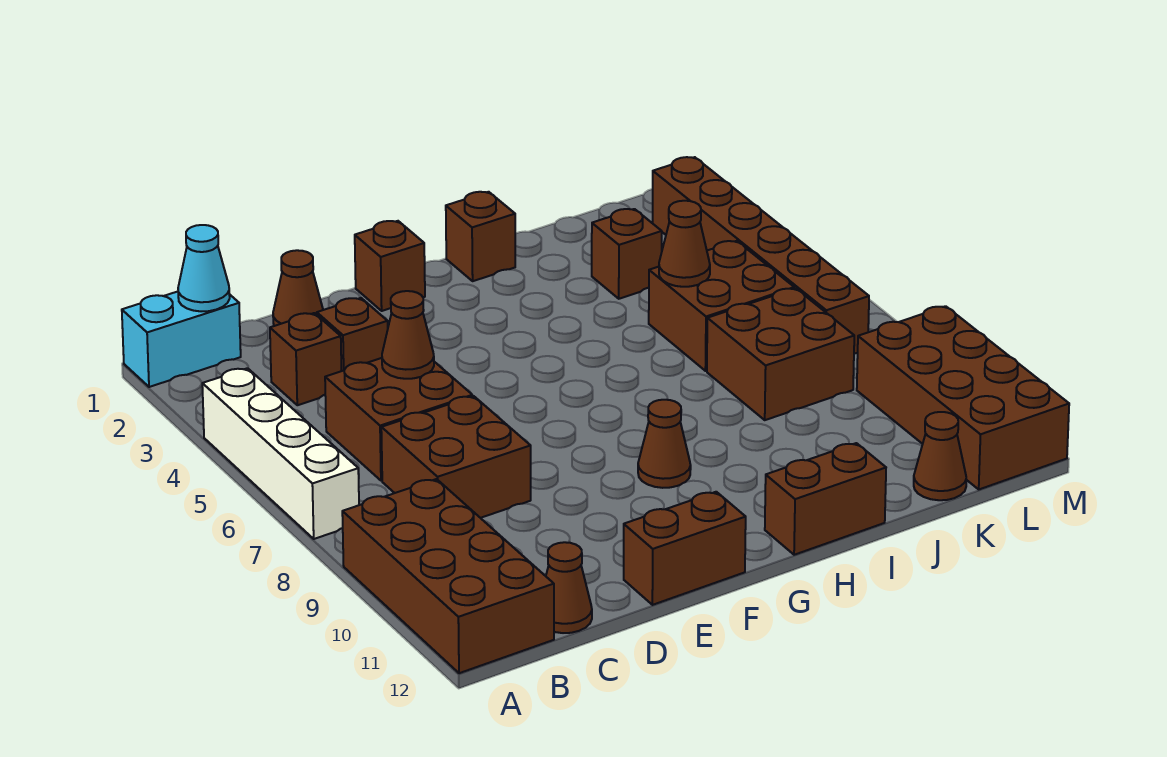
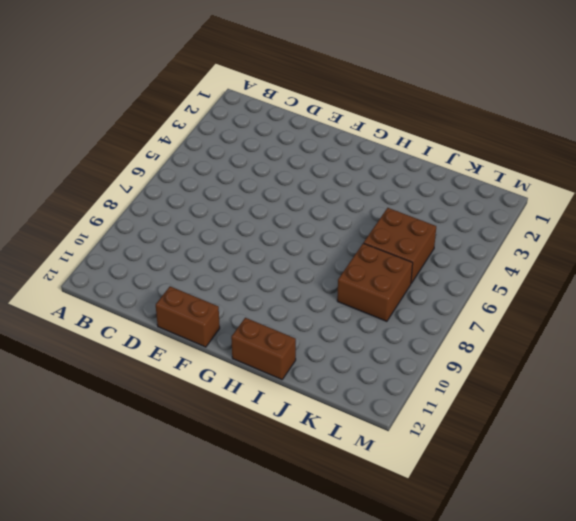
none -> cyan brick A1:B1 level 1
none -> white brick A4:A7 level 1
none -> brown brick A9:B12 level 1

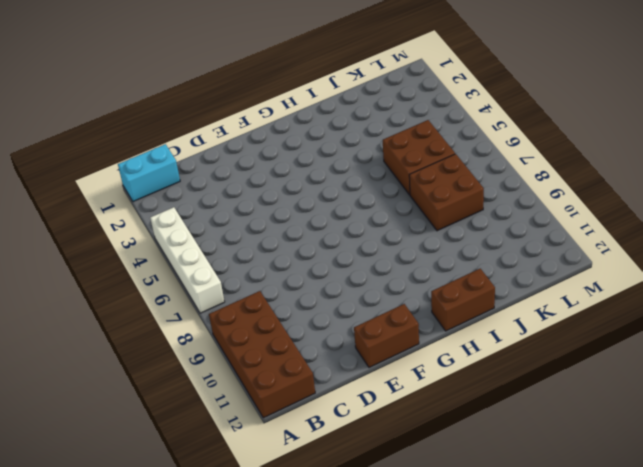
none -> brown brick C3 level 1
none -> brown brick C5:D6 level 1
none -> brown brick C7:D8 level 1

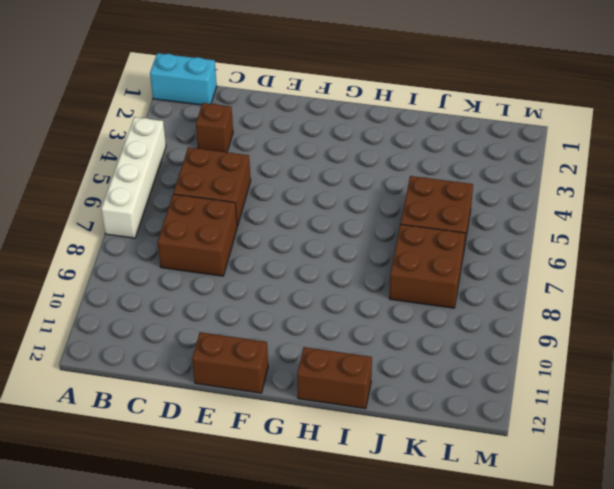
none -> brown brick A9:B12 level 1
none -> brown cone C12 level 1
none -> brown cone D1 level 1

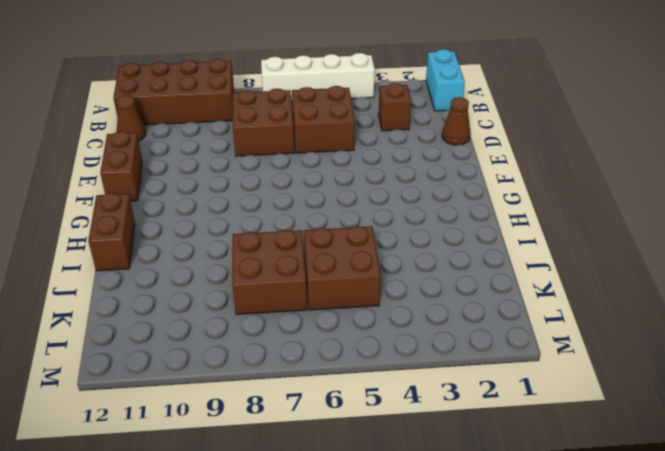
none -> brown brick D3 level 1
none -> brown brick F1 level 1
none -> brown cone G9 level 1

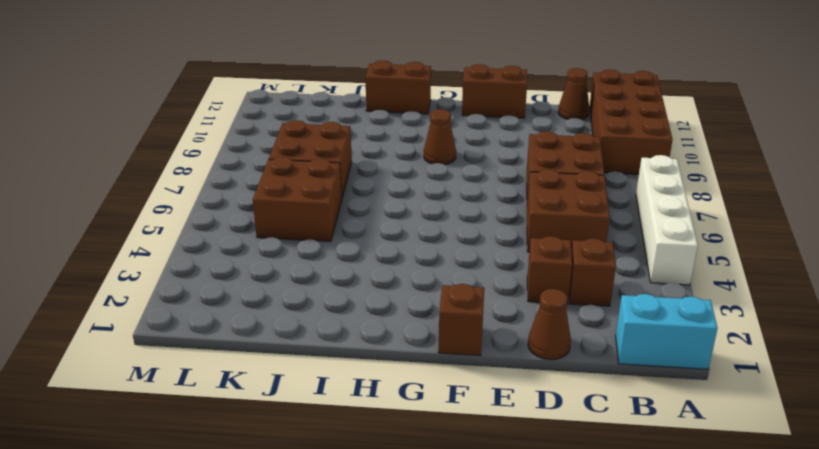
none -> brown brick H1 level 1
none -> brown brick J3 level 1
none -> brown cone K12 level 1

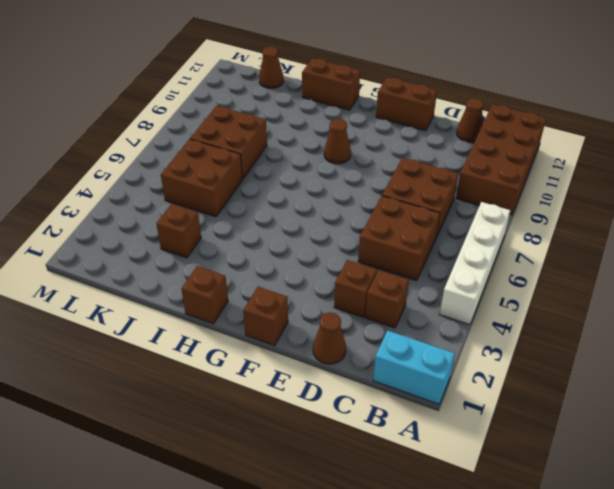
none -> brown brick L2:L7 level 1
none -> brown brick L9:M12 level 1
none -> cyan cone B1 level 2

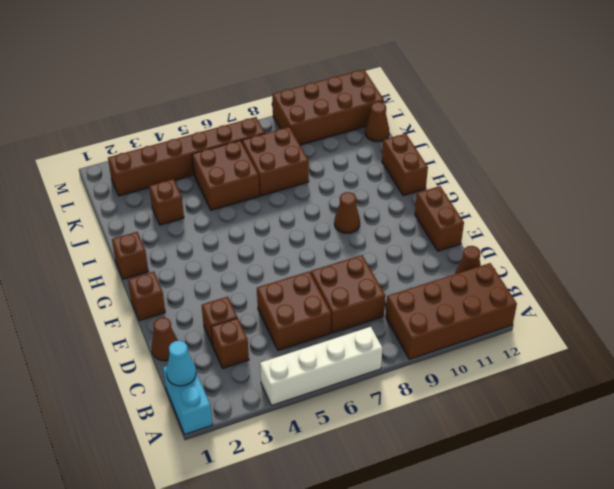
none -> brown cone D5 level 2
none -> brown cone J5 level 2

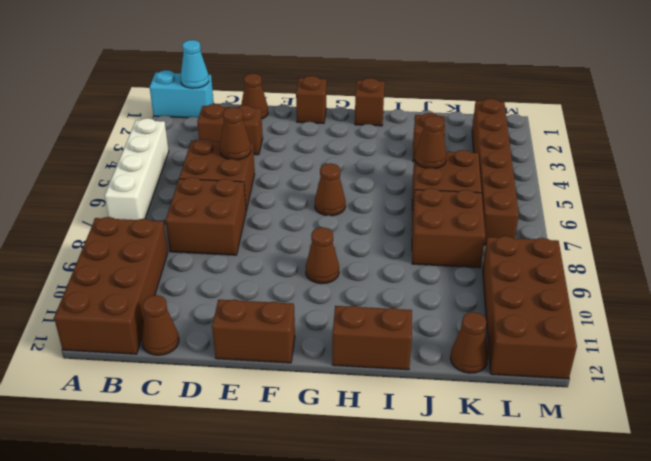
brown cone G6 level 1 -> none

